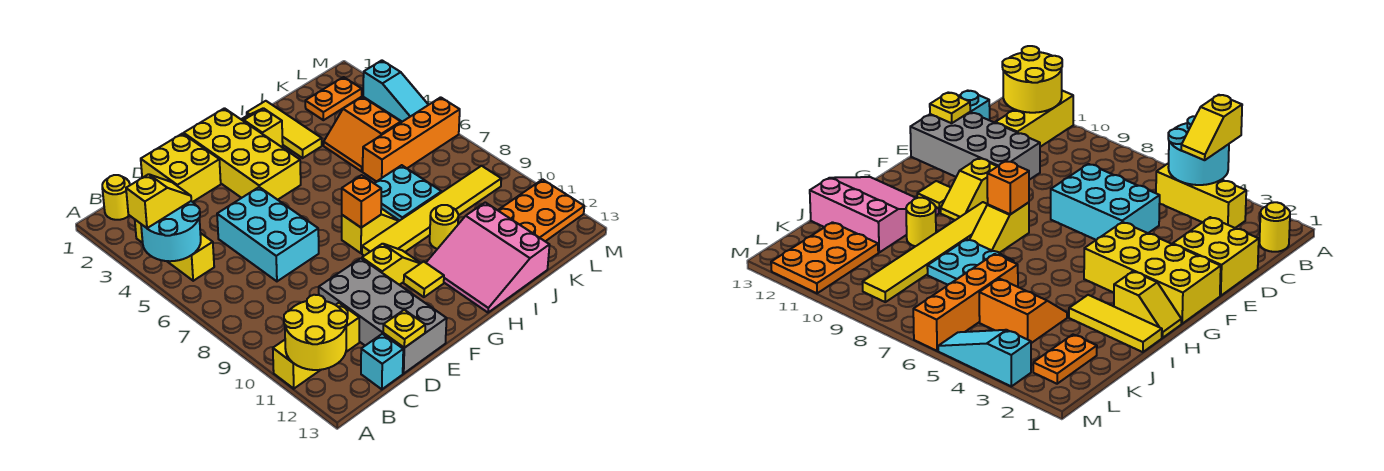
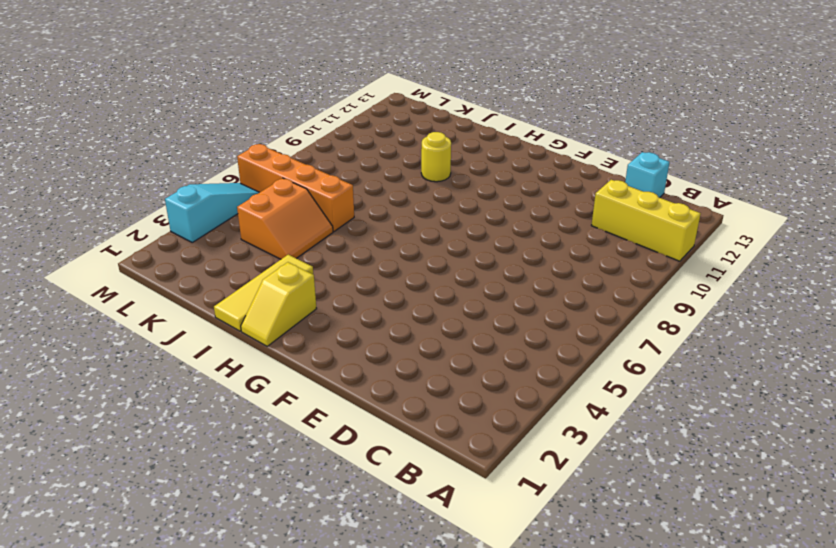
none -> yellow round brick B1 level 1
none -> yellow brick B3:B5 level 1
none -> yellow brick D1:E2 level 1

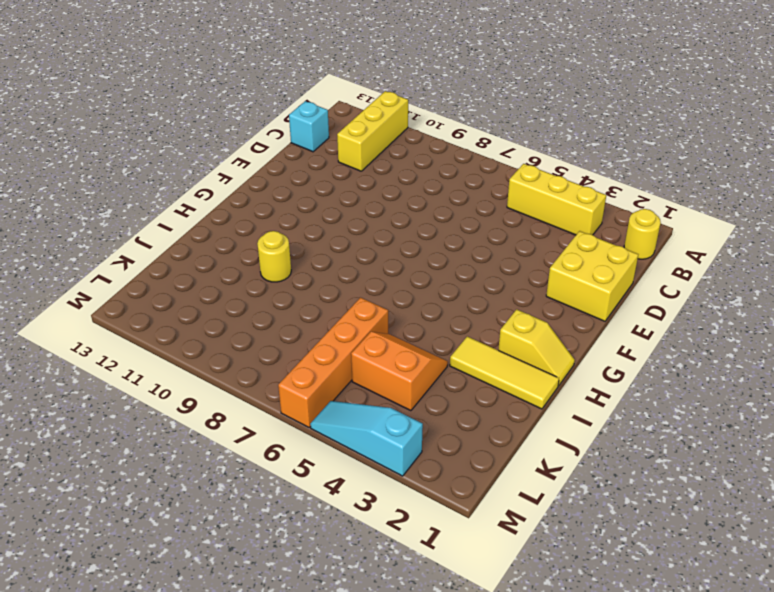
none -> cyan brick D5:E7 level 1
none -> grey brick D10:E13 level 1
none -> yellow brick F1:G4 level 1

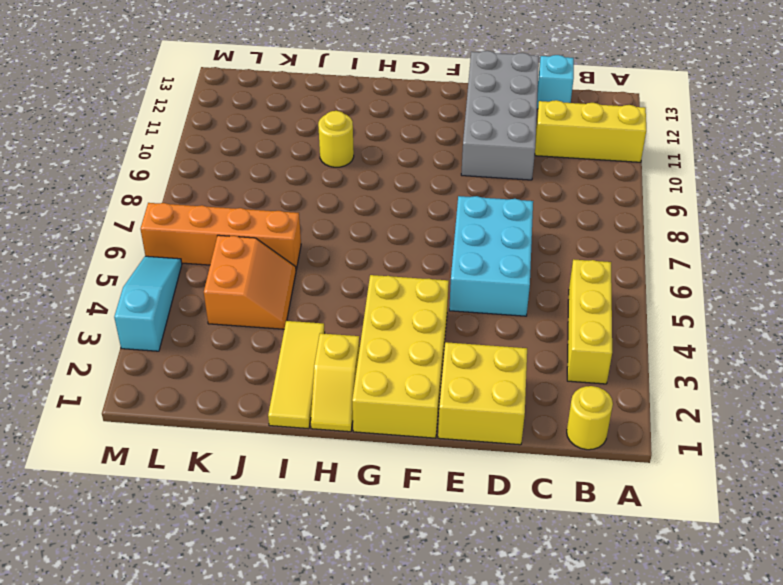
none -> yellow slope F10:G10 level 1 top F
none -> yellow slope G8:H8 level 1 top G
none -> yellow tile G9:L9 level 1

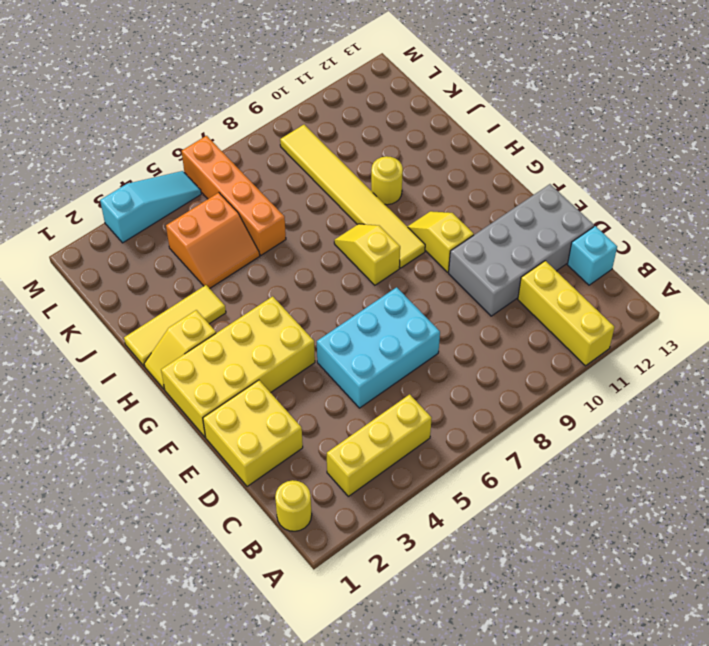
none -> yellow tile G11 level 1
none -> pink slope H11:J13 level 1 top J
none -> cyan plate I7:J8 level 1

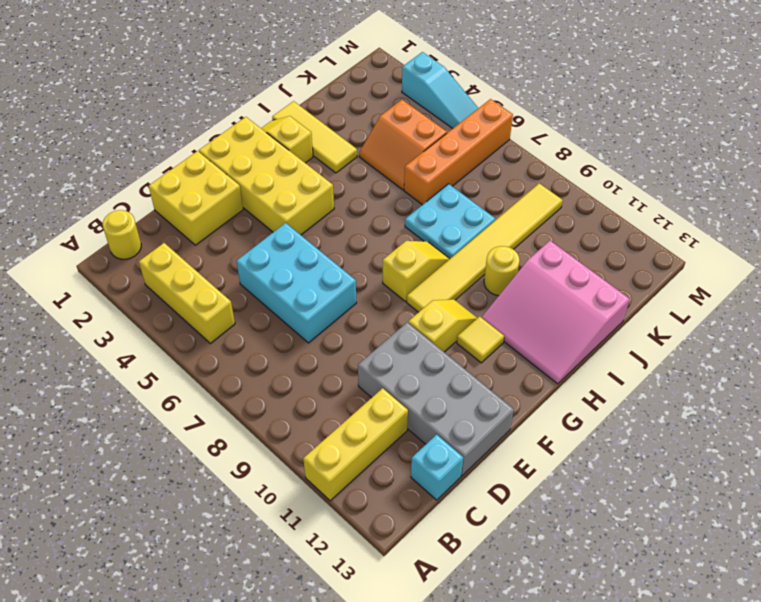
none -> orange plate K2:L2 level 1
none -> orange plate K11:M12 level 1
none -> cyan round brick A4:B5 level 2

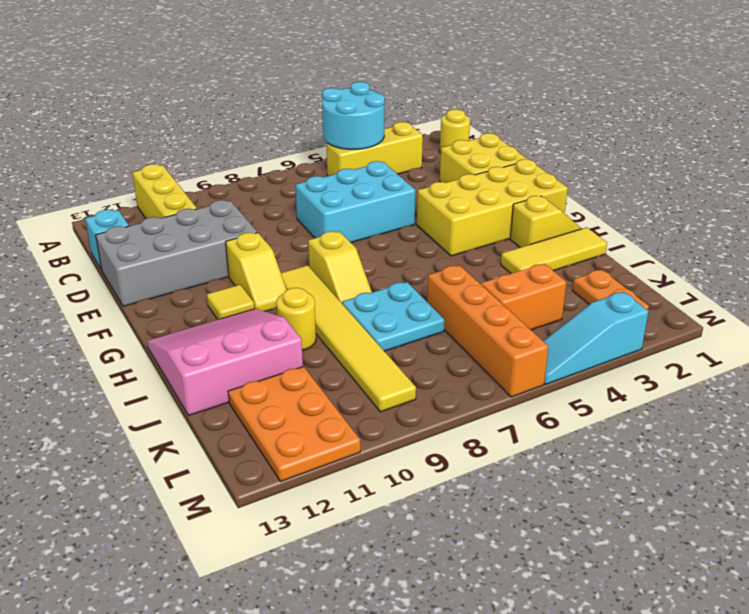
none -> yellow round brick A11:B12 level 2
none -> yellow plate D13 level 2
none -> orange brick G8 level 2

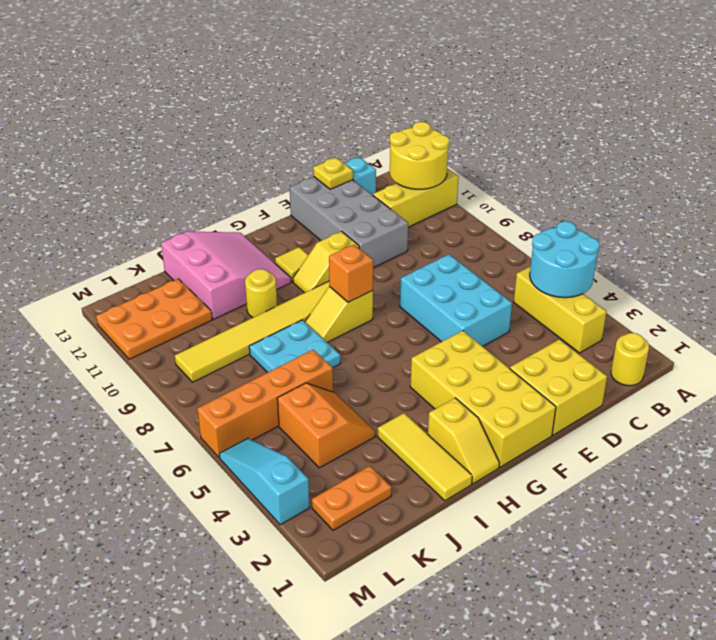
none -> yellow slope A4:B4 level 3 top A

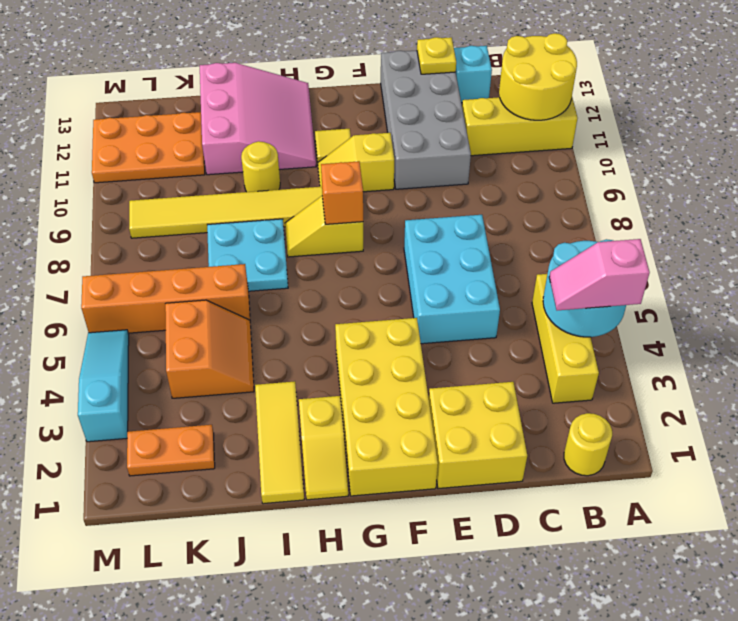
pink slope A4:B4 level 3 top A -> yellow slope A4:B4 level 3 top A

